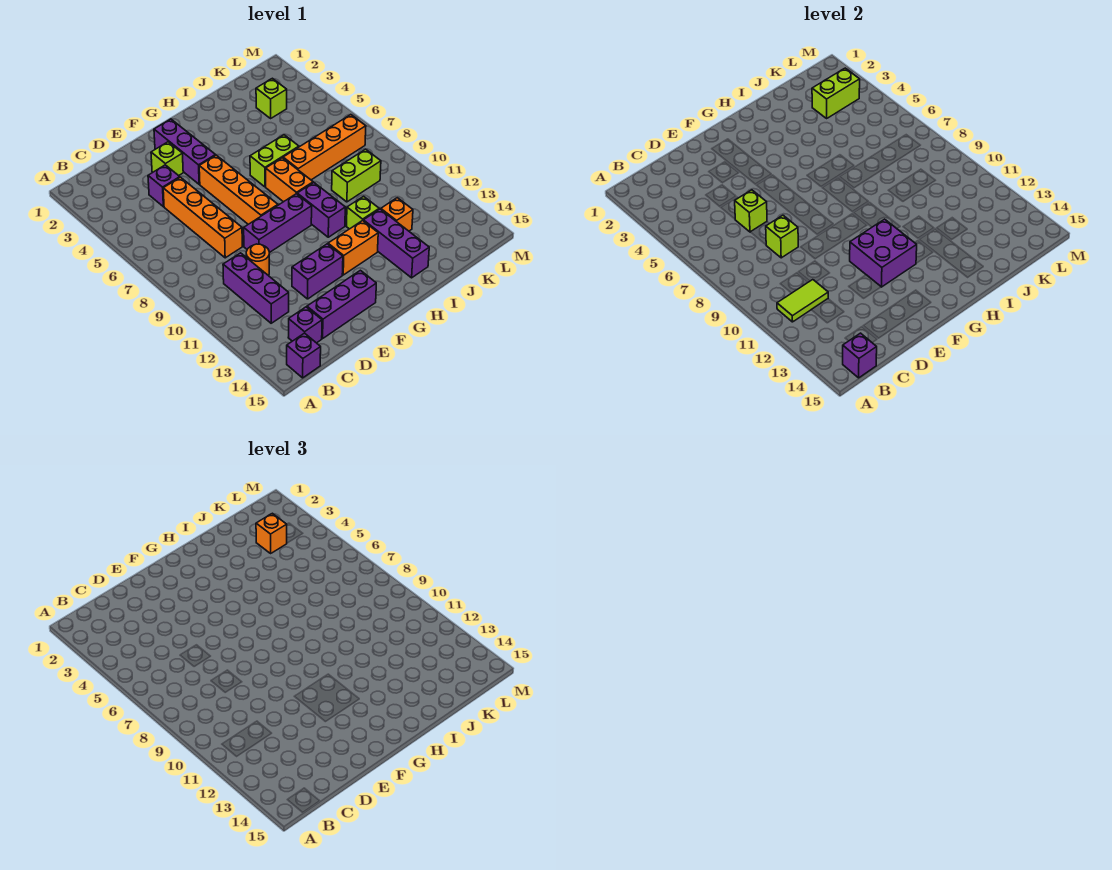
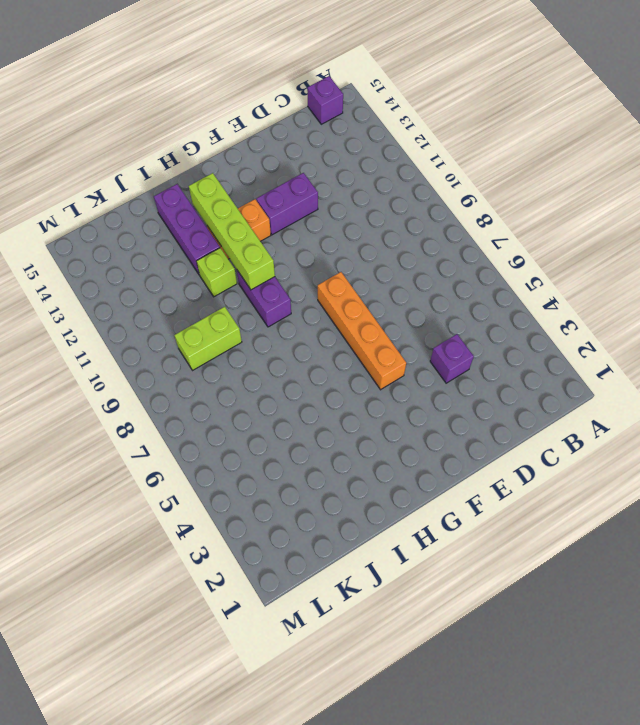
lime brick H10:H13 level 2 -> none
none -> purple brick C10:C12 level 1
none -> purple brick C14 level 1
none -> orange brick D5:D8 level 1

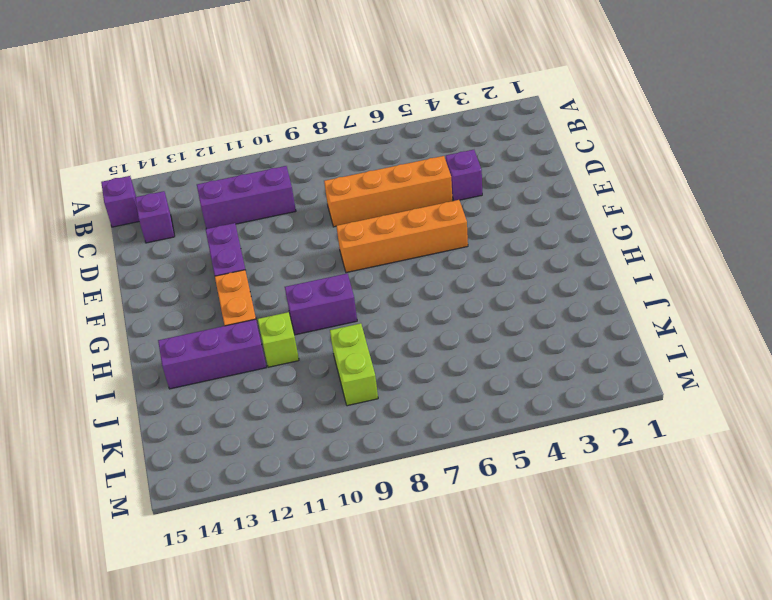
none -> orange round brick D10 level 1
none -> purple brick D14:F14 level 1
none -> lime brick E3 level 1

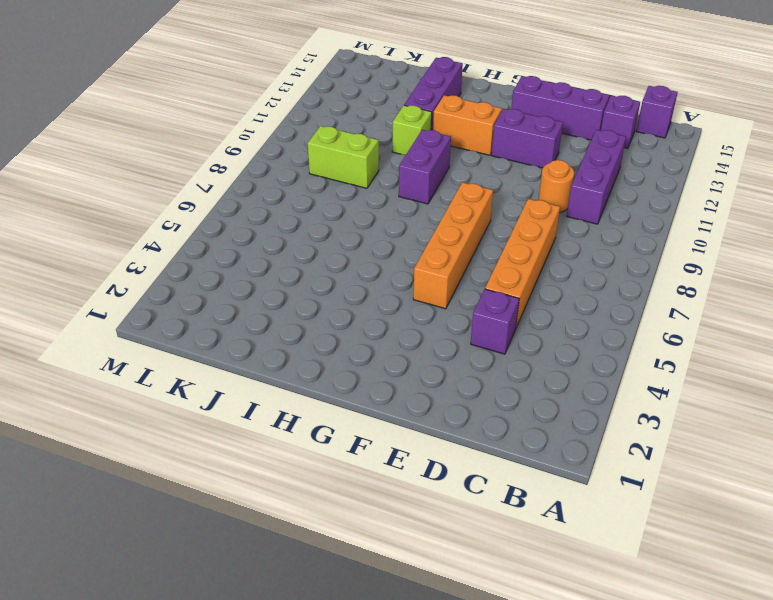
none -> lime brick E3 level 1
none -> purple brick E9:G9 level 1
none -> purple brick F2:F4 level 1

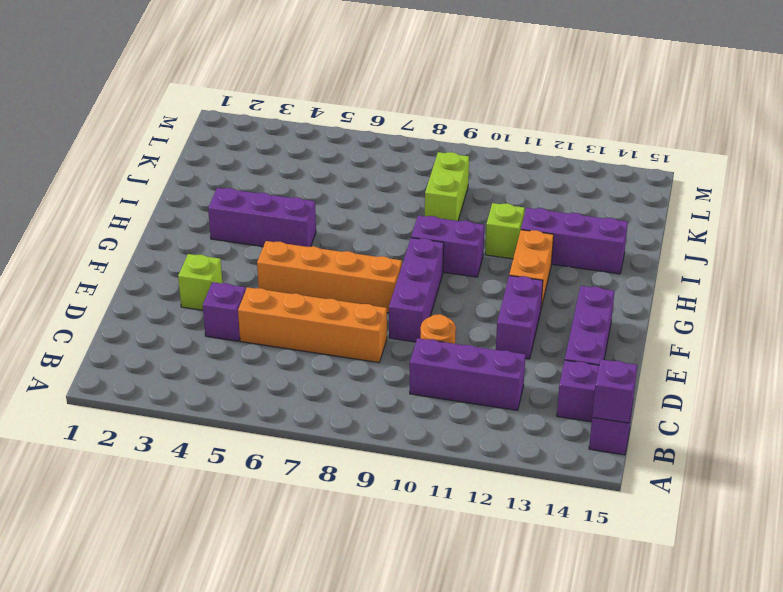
purple brick H3:H5 level 1 -> purple brick F2:F4 level 1
none -> lime brick H6:I6 level 1
none -> orange brick H7:H8 level 1
none -> orange brick I7:L7 level 1

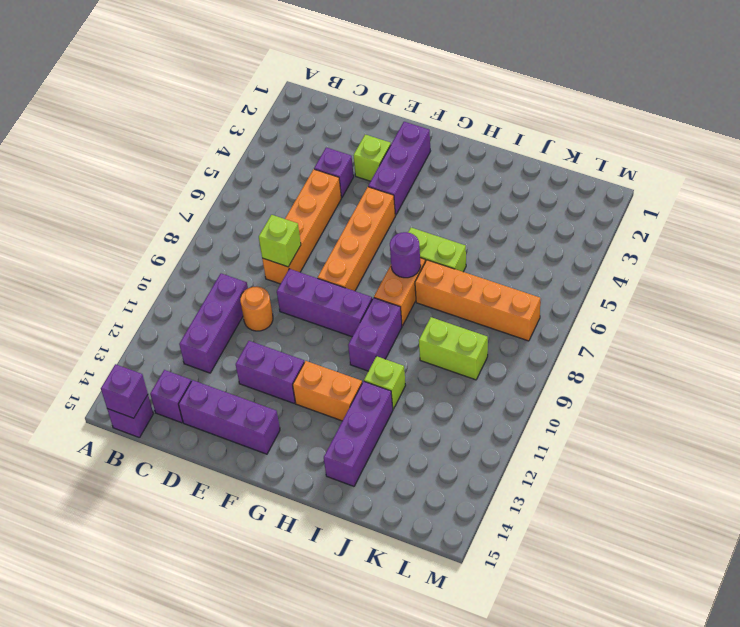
purple round brick H7 level 2 -> none
none -> orange brick J12 level 1
none -> lime brick K3 level 1
none -> lime tile B11:C11 level 2

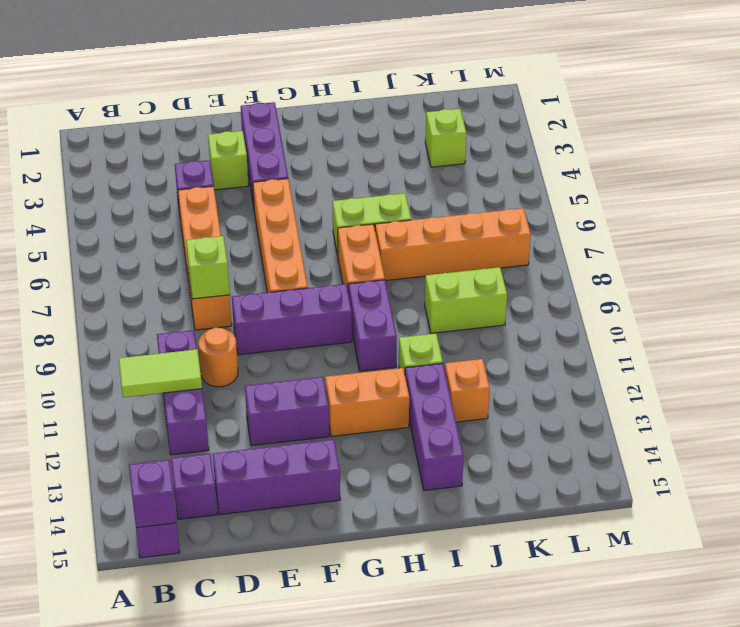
none -> lime brick D6 level 2
none -> purple brick F11:G12 level 2
none -> lime brick K3:L3 level 2

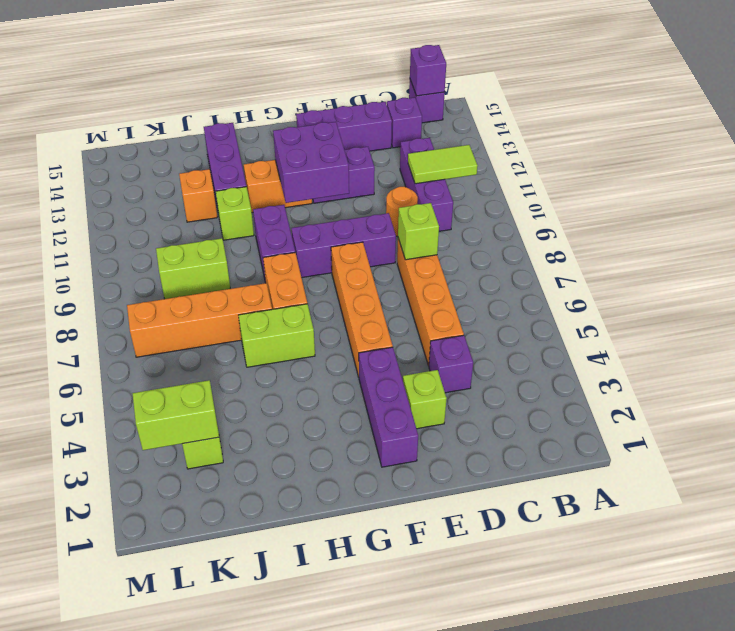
none -> lime brick D6 level 2
none -> orange brick K3 level 3

